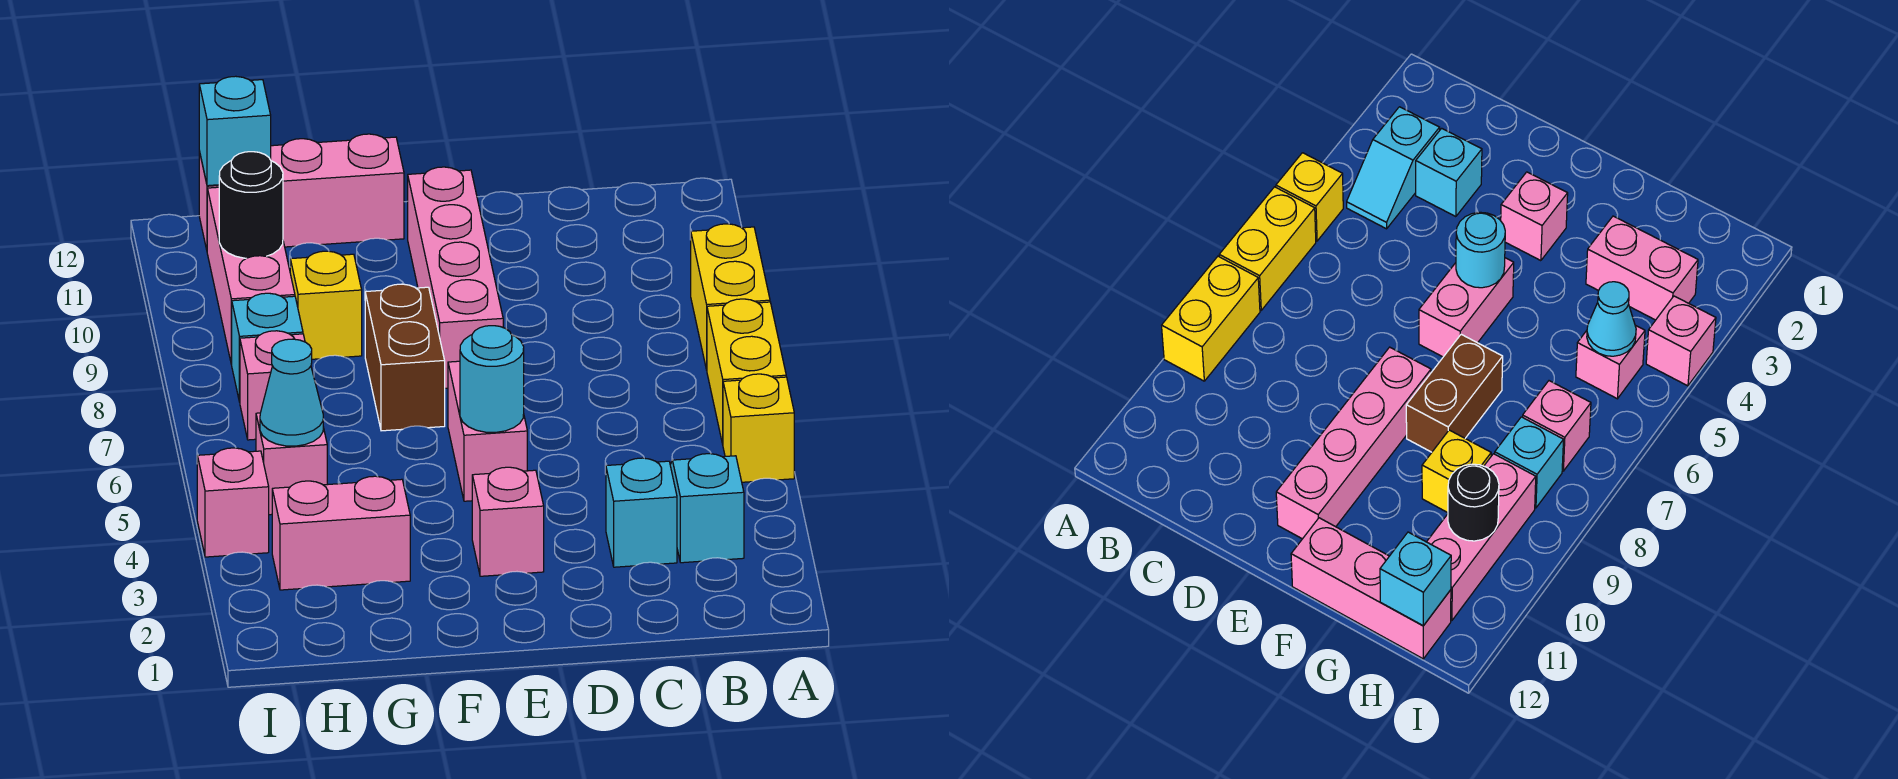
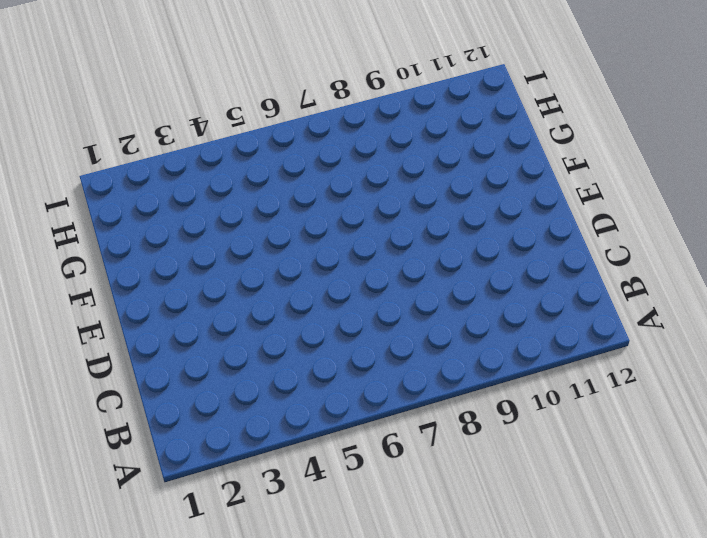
none -> yellow brick A5 level 1
none -> yellow brick A6:A7 level 1
none -> yellow brick A8:A9 level 1

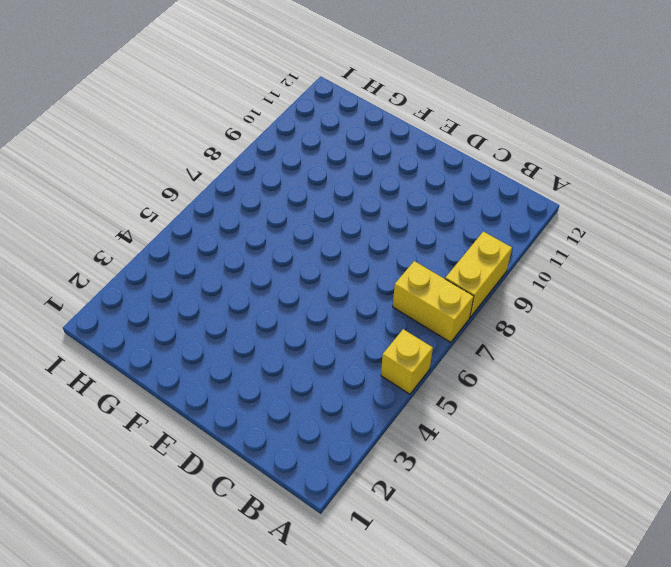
yellow brick A7:B7 level 1 -> yellow brick A6:A7 level 1
none -> cyan slope B3:B4 level 1 top 3
none -> cyan brick C3 level 1
none -> pink brick E3 level 1

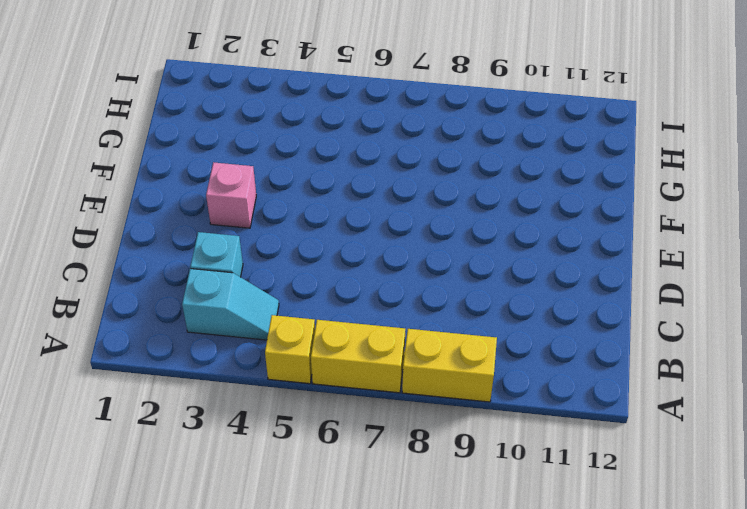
none -> pink brick E5:E6 level 1
none -> pink brick E8:E11 level 1
none -> brown brick F7:F8 level 1

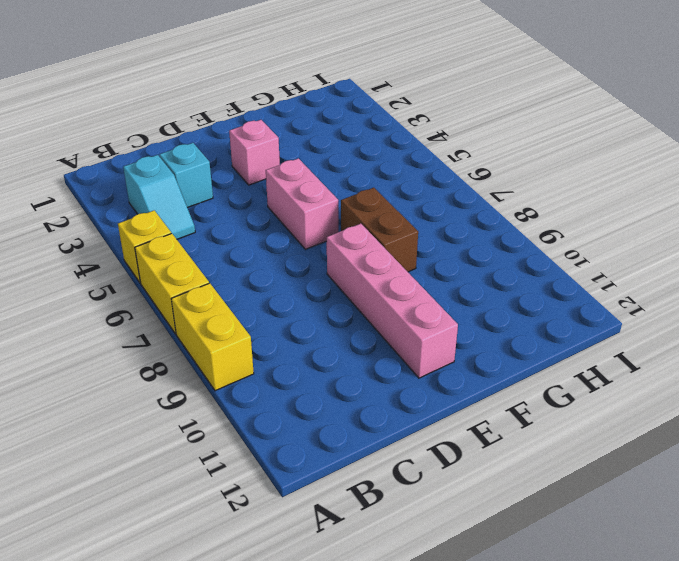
none -> pink brick F12:H12 level 1
none -> pink brick G3:H3 level 1
none -> yellow brick G9 level 1

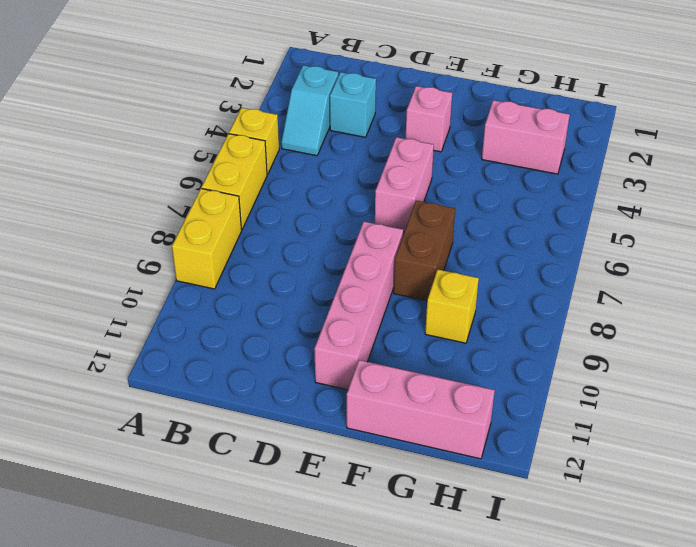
none -> pink brick H5 level 1
none -> pink brick H7 level 1
none -> cyan brick H8 level 1

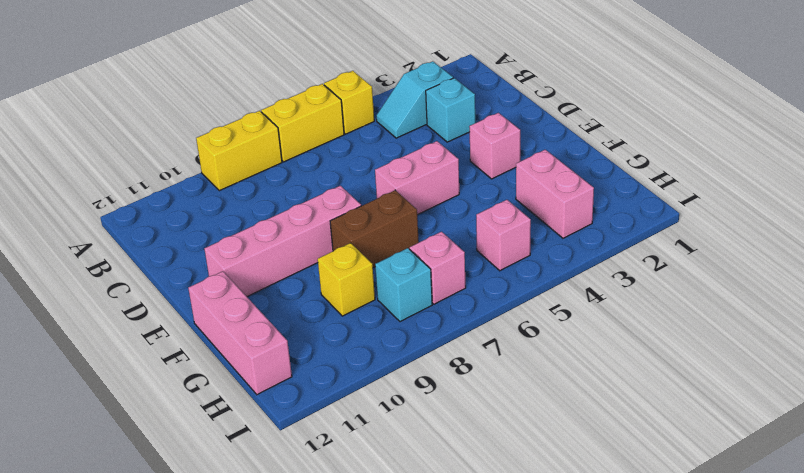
none -> pink brick H9:H11 level 1
none -> pink brick I4 level 1
none -> cyan round brick E5 level 2

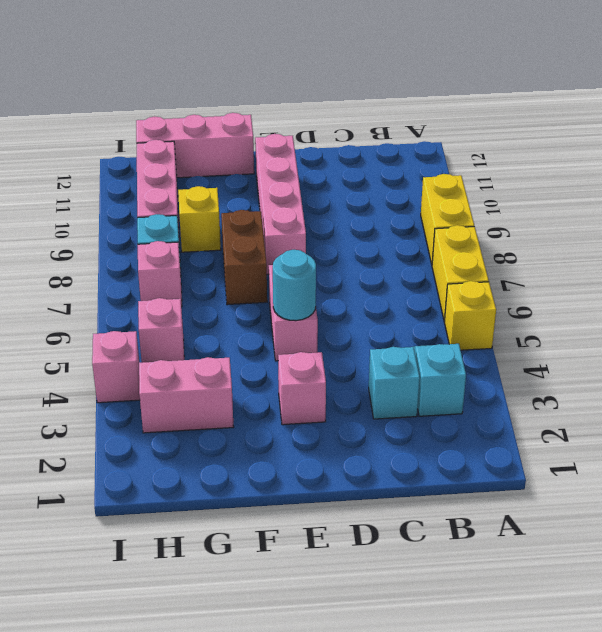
none -> cyan cone H5 level 2
none -> black round brick H10 level 2
none -> cyan brick H12 level 2

